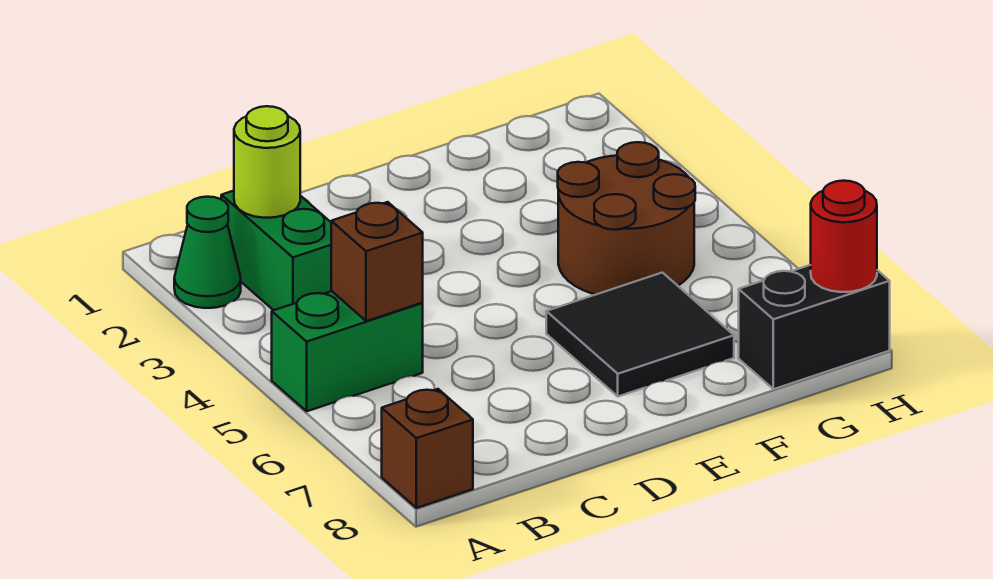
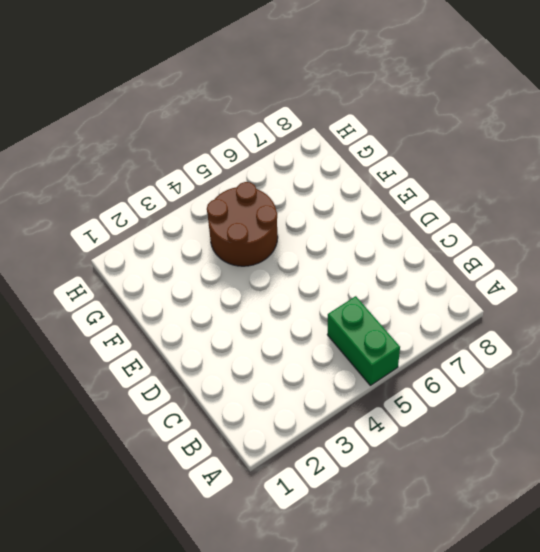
none -> green cone A2 level 1
none -> brown brick A8 level 1

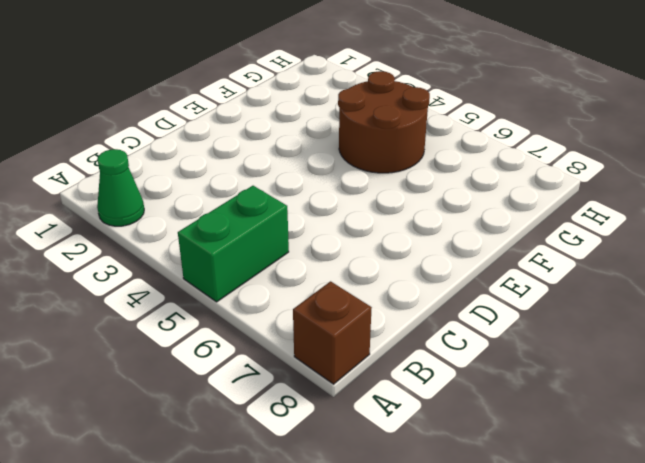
none -> green brick B2:B3 level 1
none -> black tile E6:F7 level 1

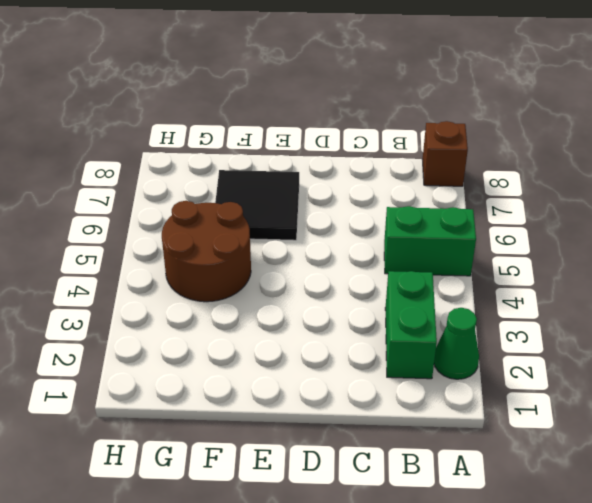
none -> black brick G8:H8 level 1
none -> lime round brick B2 level 2

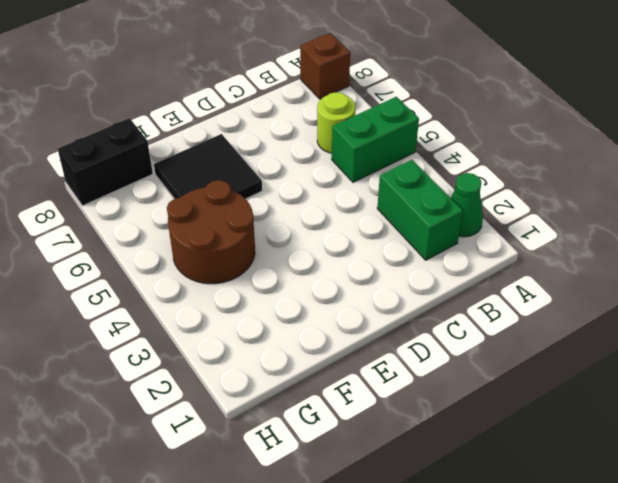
lime round brick B6 level 1 -> lime round brick B2 level 2
none -> brown brick B5 level 2
none -> red round brick H8 level 2

